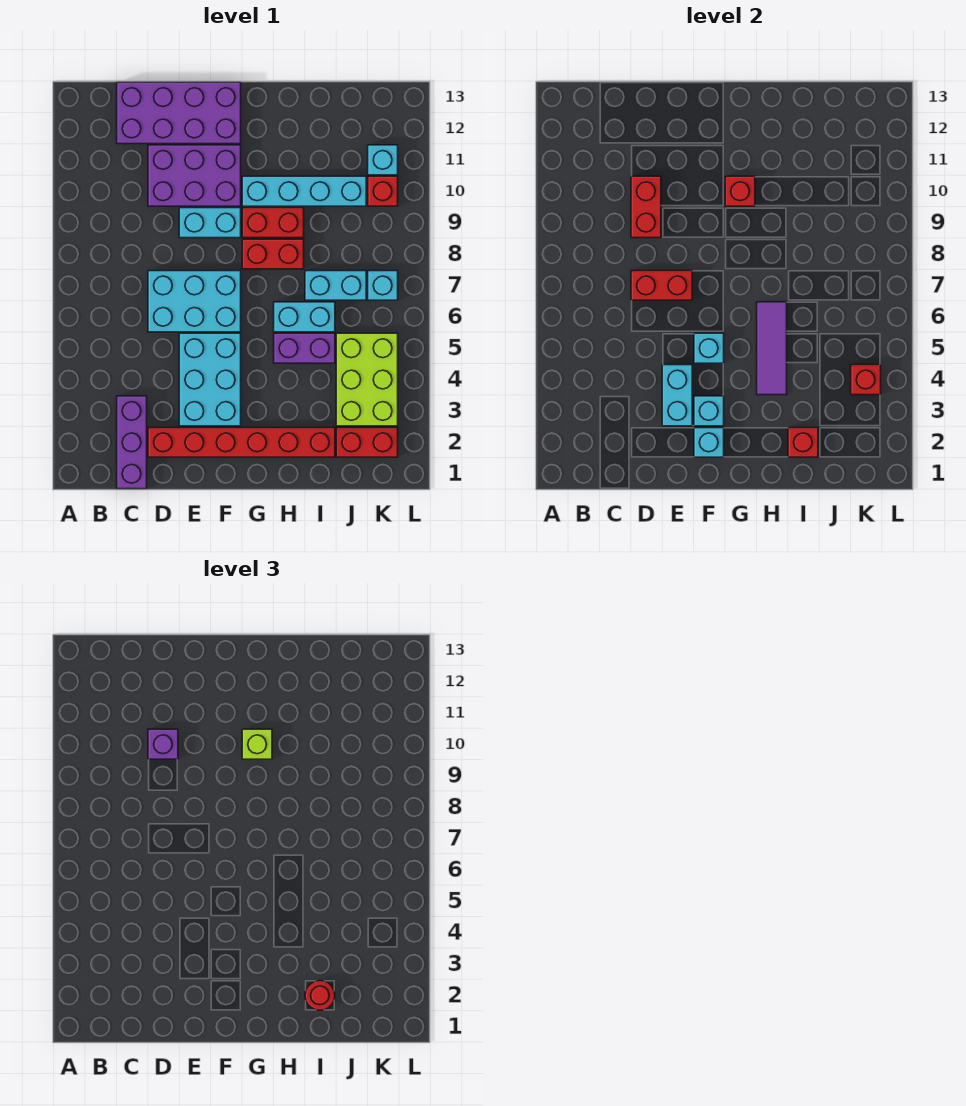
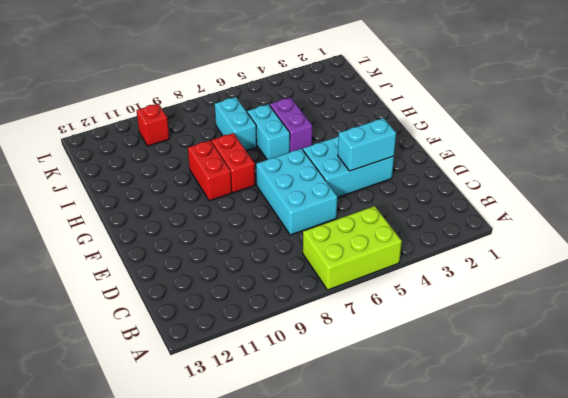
lime brick A5:B7 level 1 -> lime brick J3:K5 level 1
none -> purple brick C1:C3 level 1
none -> purple brick C12:F13 level 1
none -> red brick D2:I2 level 1
none -> purple brick D10:F11 level 1

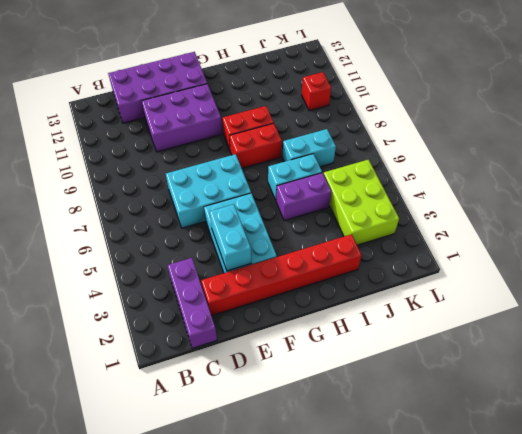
none -> cyan brick E9:F9 level 1
none -> cyan brick G10:J10 level 1
none -> red brick J2:K2 level 1
none -> cyan brick K7 level 1

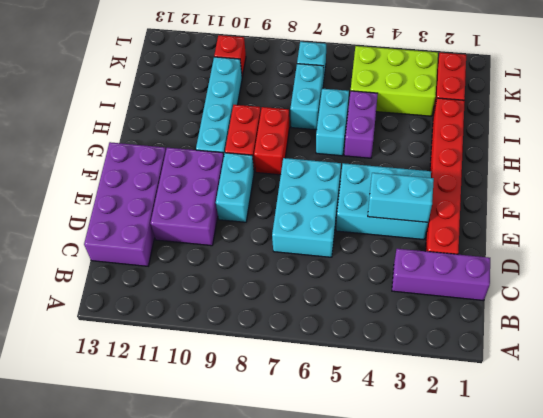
none -> cyan brick K11 level 1
none -> red brick D7:E7 level 2
none -> red brick D9:D10 level 2
none -> cyan brick F2 level 2

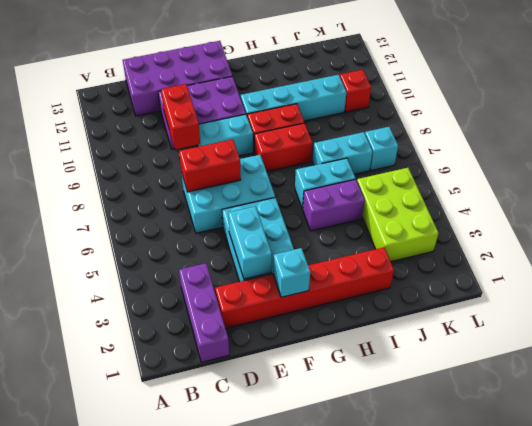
none -> red brick J2:K2 level 1
none -> cyan brick K11 level 1
none -> cyan brick F3 level 2
none -> cyan brick F5 level 2

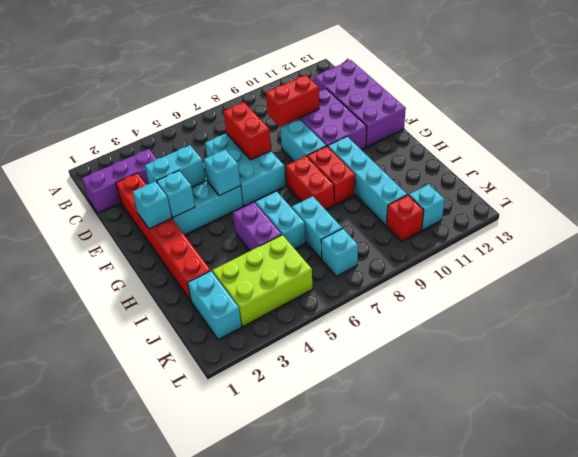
cyan brick J2:K2 level 1 -> red brick J2:K2 level 1
none -> red brick G10 level 2
none -> purple tile H4:H6 level 2
none -> red brick I2 level 2
none -> red brick K4 level 2

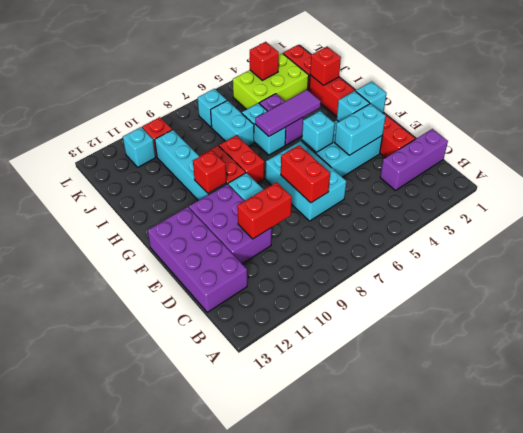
none -> purple brick D10 level 3
none -> lime brick G10 level 3
none -> red round brick I2 level 3

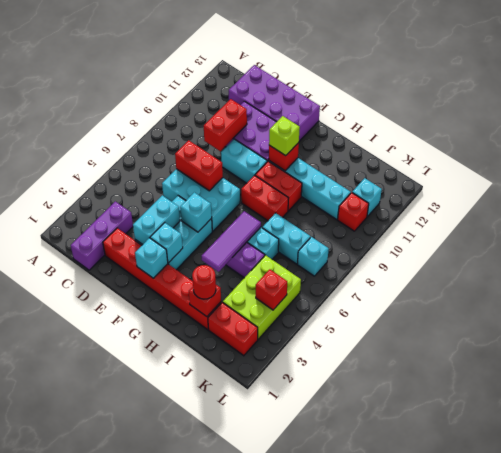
none -> purple brick D10 level 3

